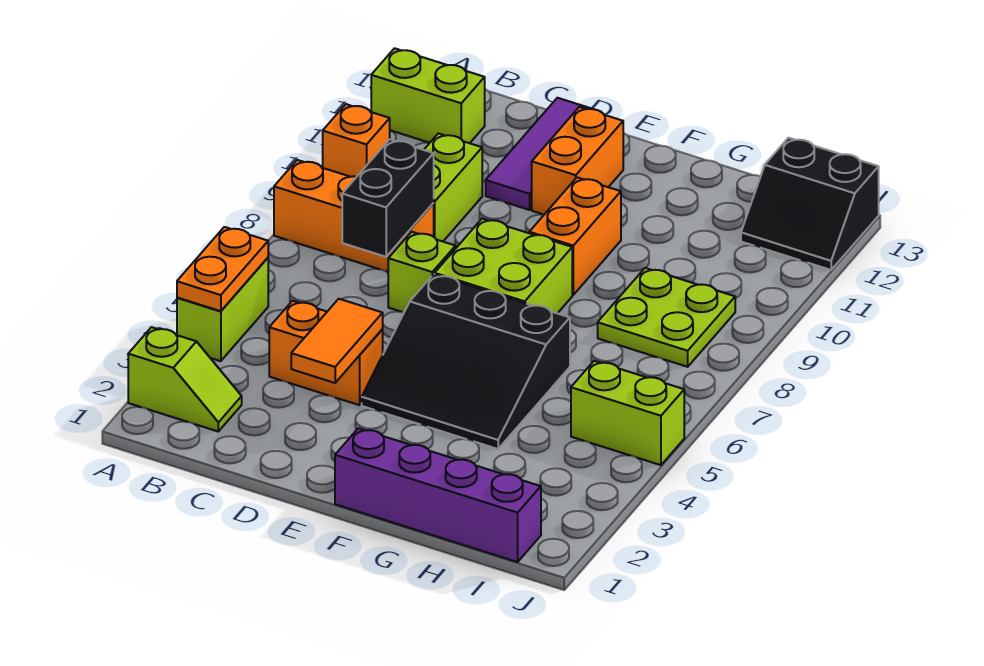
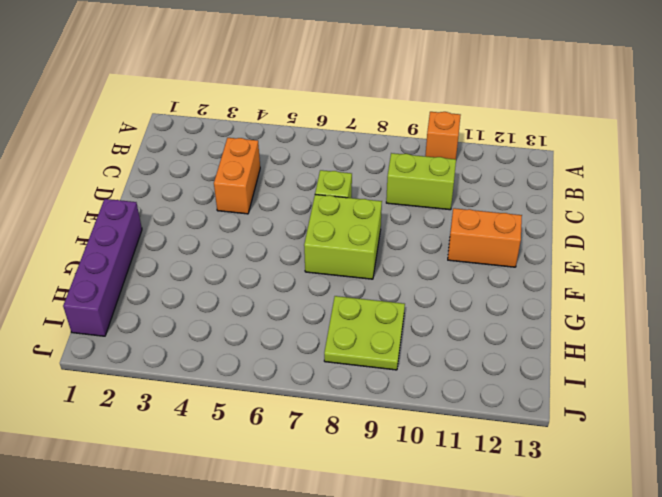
none -> lime slope A2:B2 level 1 top A
none -> lime brick A4:A5 level 1
none -> orange brick A8:C8 level 1

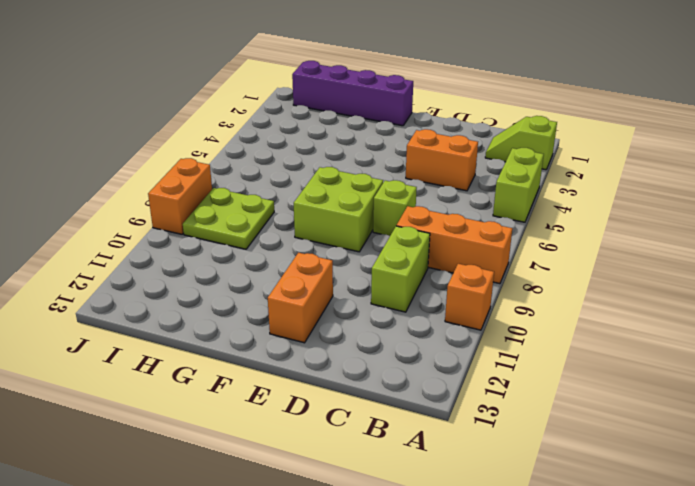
orange brick J8:J9 level 1 -> orange brick F9:F10 level 1
none -> lime brick A12:B12 level 1
none -> purple tile D11:D13 level 1
none -> black slope E4:G6 level 1 top 6

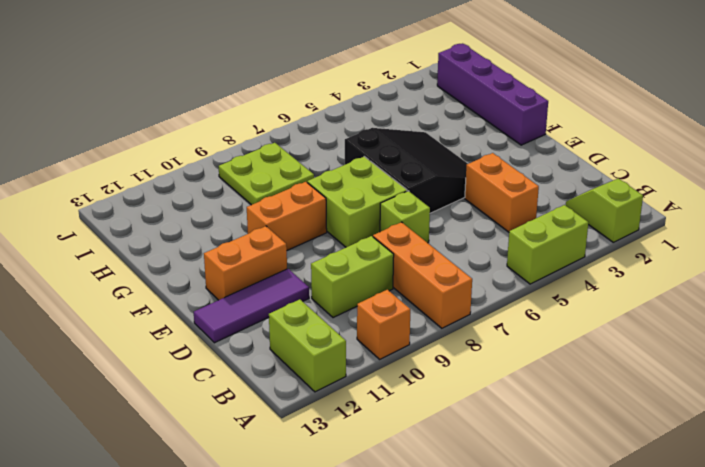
none -> lime brick I5:J5 level 1
none -> black slope I12:J13 level 1 top 13
none -> orange plate A4:A5 level 2

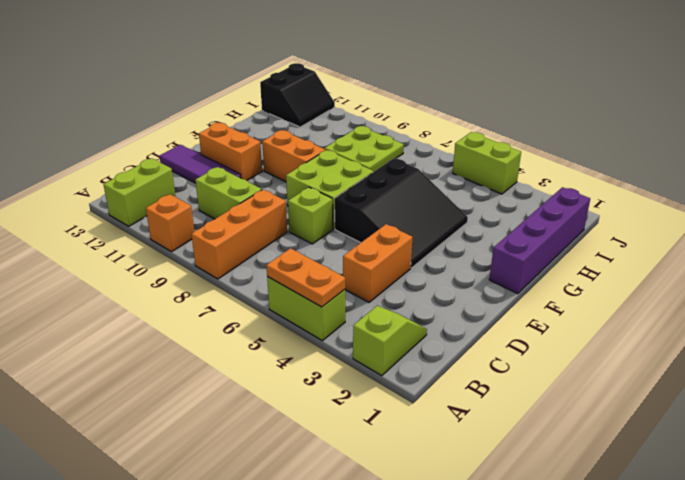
lime brick J4:J5 level 1 -> lime brick I5:J5 level 1
none -> black brick C7:C8 level 2
none -> orange tile D3:D4 level 2

